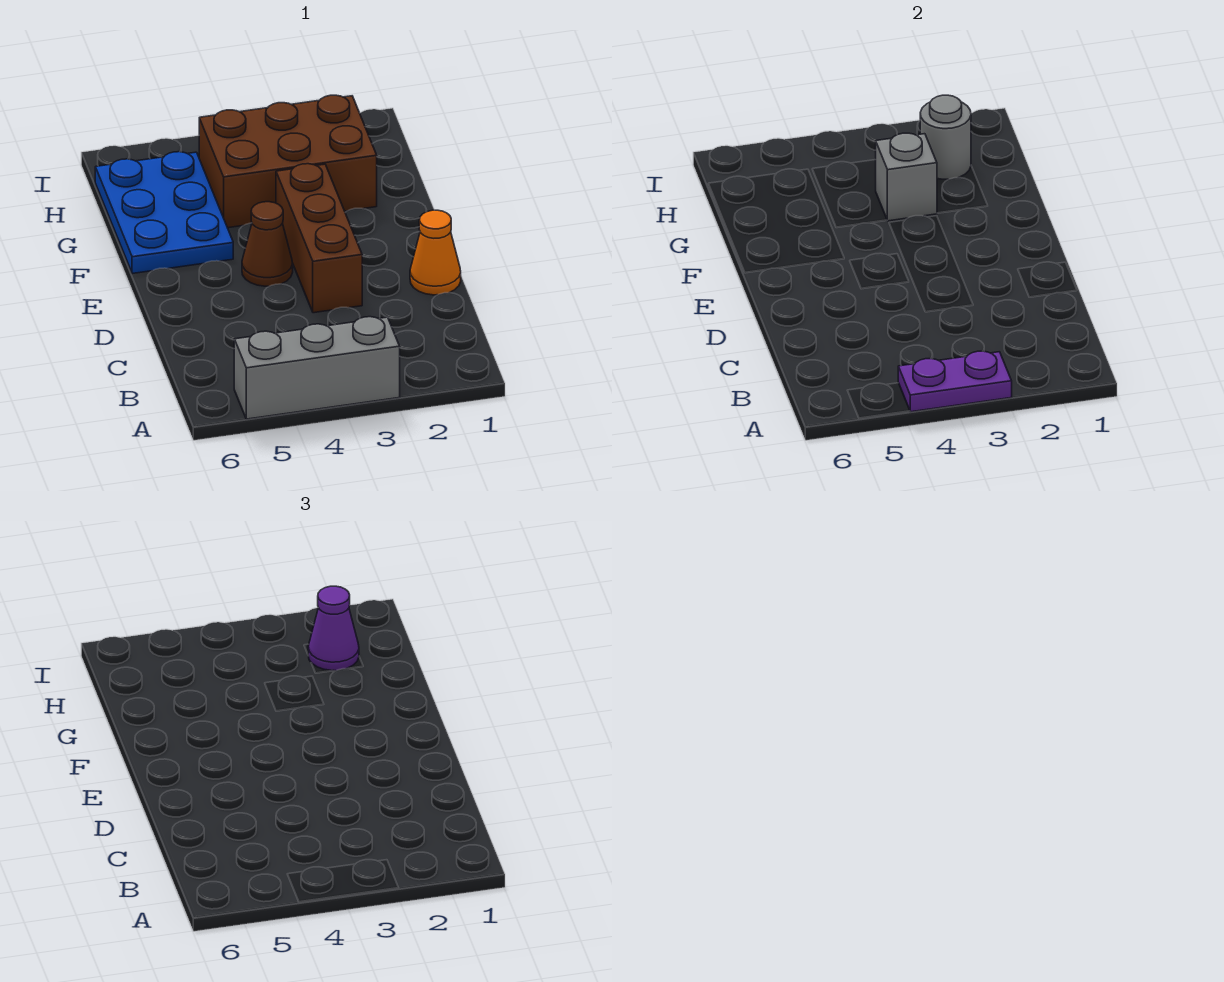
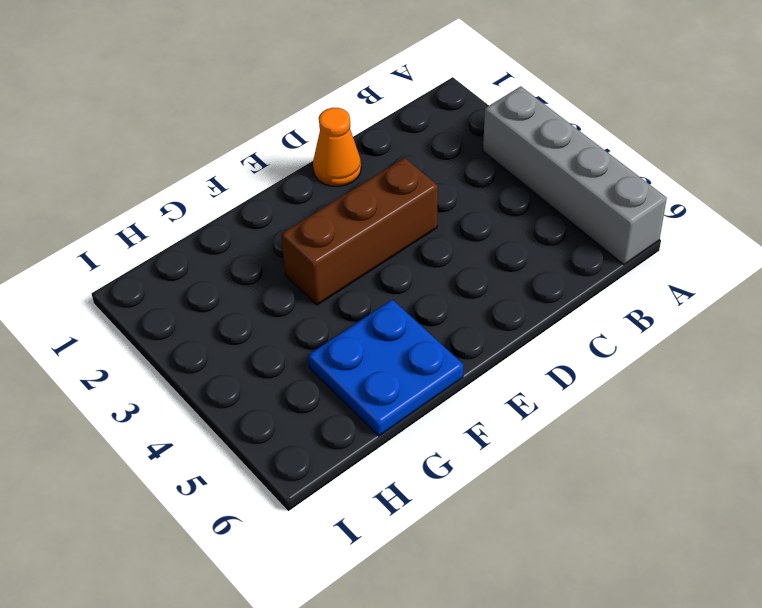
grey brick A3:A6 level 1 -> grey brick A3:A5 level 1
blue plate F5:G6 level 1 -> blue plate F5:H6 level 1
none -> brown cone E4 level 1
none -> brown brick G2:H4 level 1

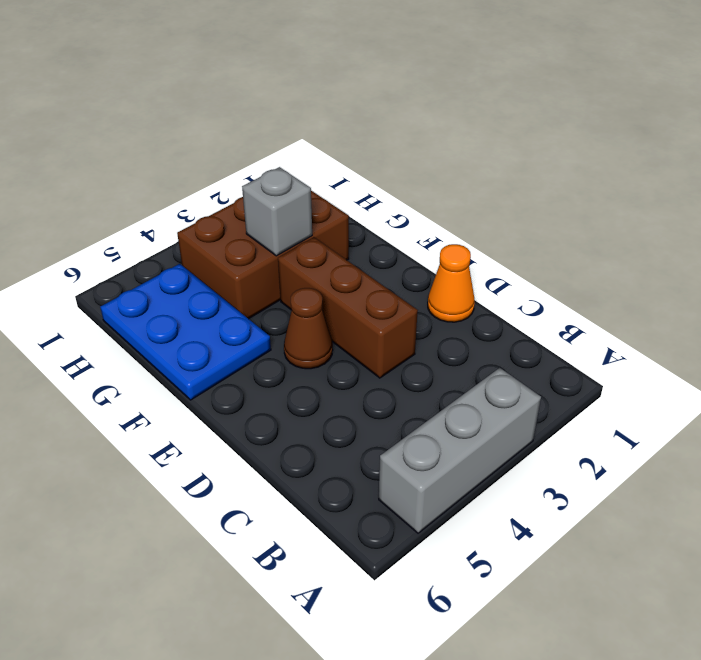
none -> purple plate A3:A4 level 2
none -> grey round brick H2 level 2

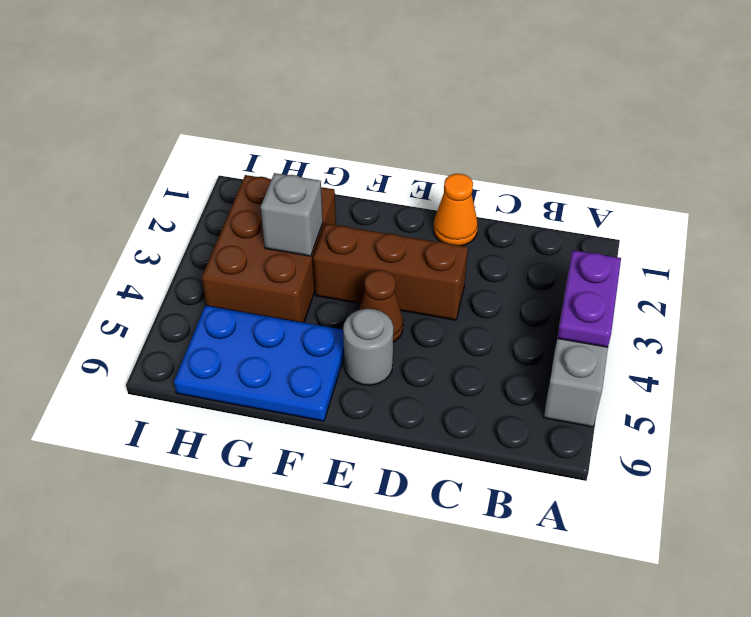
grey round brick E5 level 1 -> grey round brick H2 level 2
none -> purple cone H2 level 3

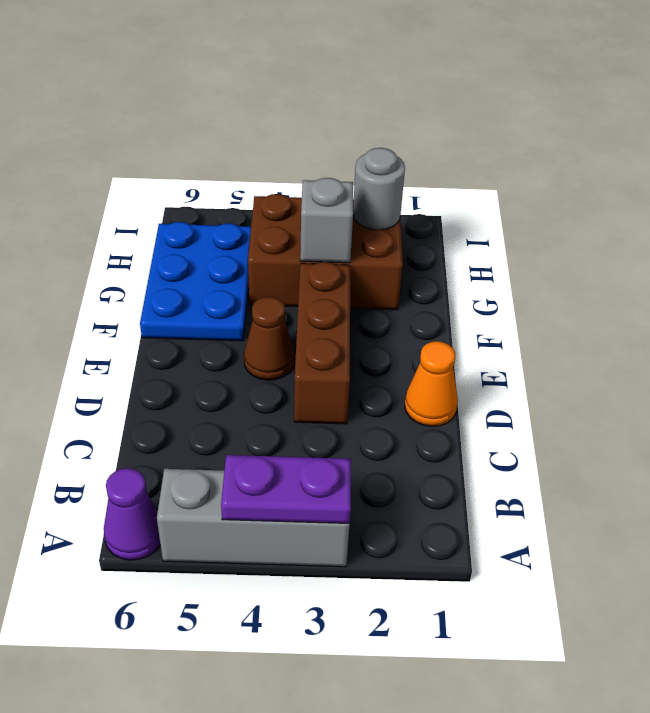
purple cone A6 level 1 -> purple cone H2 level 3

